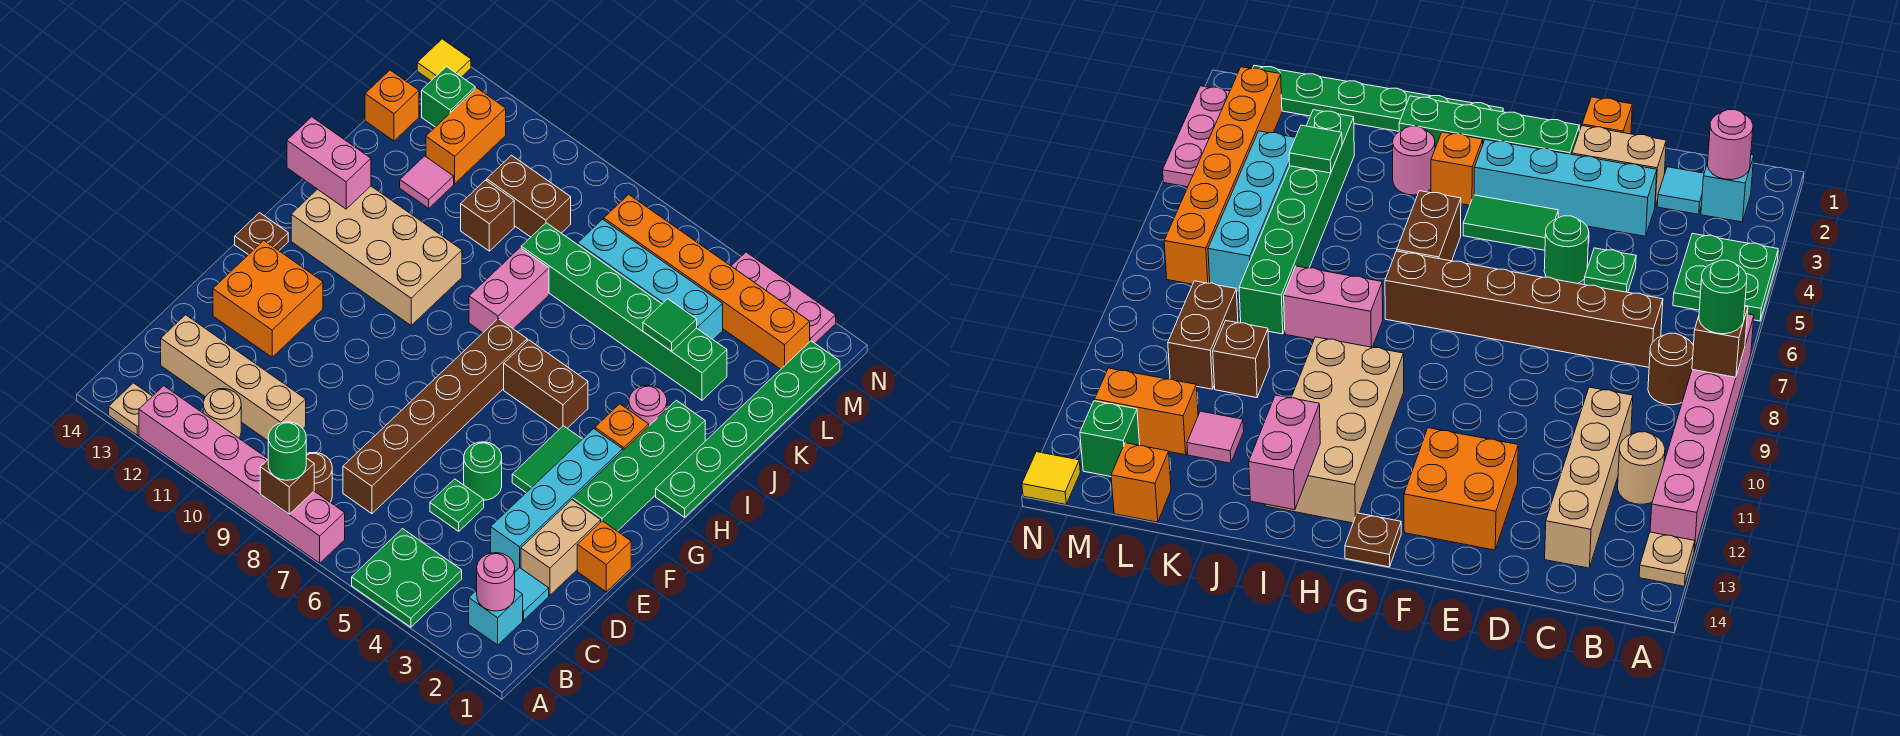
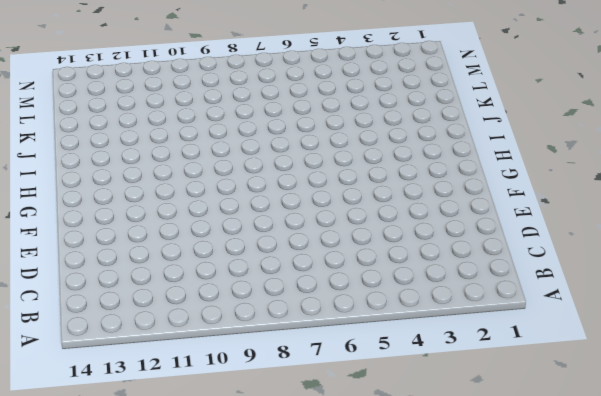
none -> green plate A4:B5 level 1
none -> pink brick A7:A12 level 1
none -> tan plate A13 level 1
none -> cyan brick B2 level 1

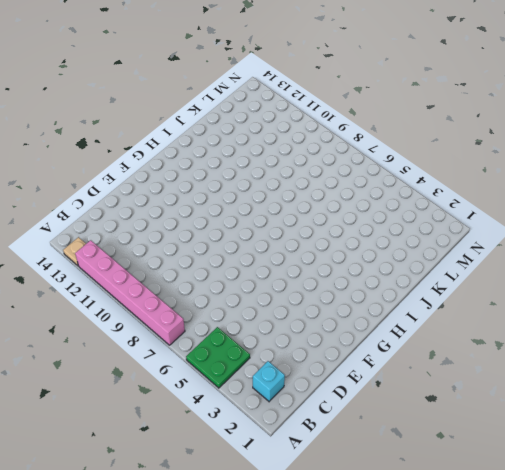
none -> brown round brick B8 level 1
none -> tan round brick B11 level 1
none -> cyan tile C2 level 1
none -> brown brick C7:H7 level 1

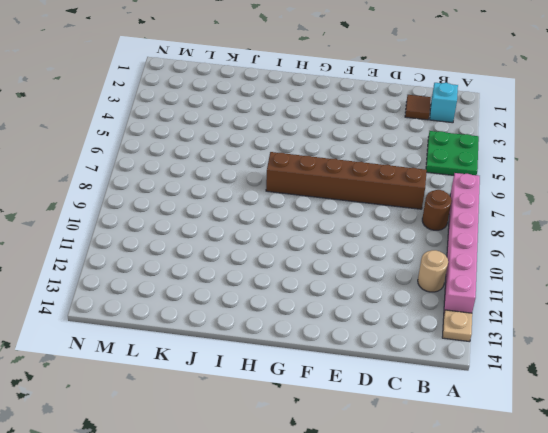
brown tile C2 level 1 -> cyan tile C2 level 1
none -> tan brick C10:C13 level 1
none -> tan brick D2:E2 level 1
none -> cyan brick D3:G3 level 1
none -> green plate D5 level 1

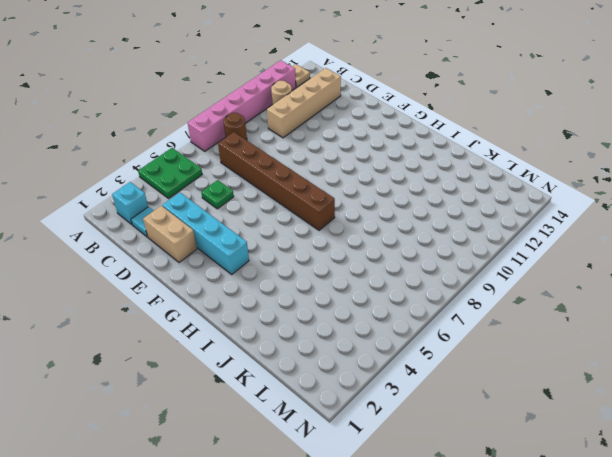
none -> orange brick E1 level 1
none -> green round brick E5 level 1
none -> orange brick E12:F13 level 1
none -> green brick F2:I2 level 1

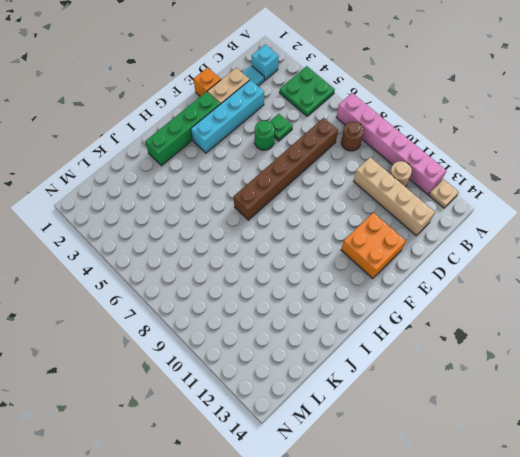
none -> green tile F4:G4 level 1
none -> brown plate G14 level 1
none -> green plate H1:M1 level 1
none -> orange brick H3 level 1

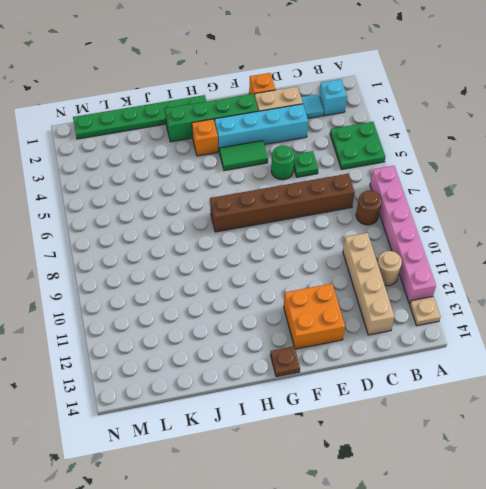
none -> brown brick H5:H6 level 1
none -> tan brick H10:I13 level 1
none -> pink round brick I3 level 1
none -> pink brick I8:J8 level 1

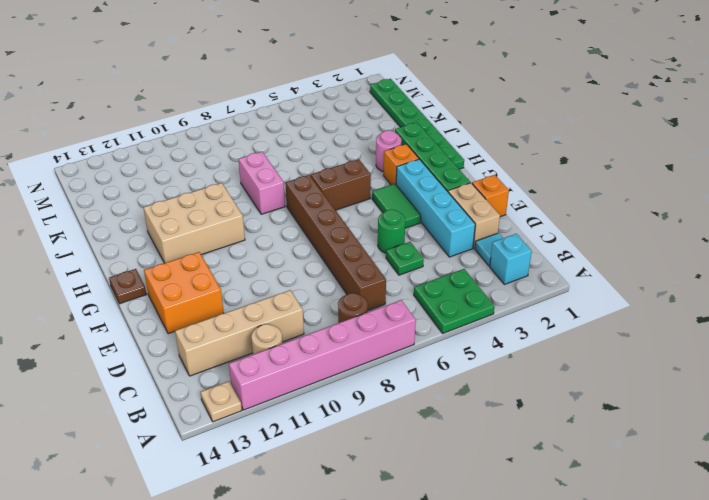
tan brick H10:I12 level 1 -> tan brick H10:I13 level 1
none -> green brick K3:K8 level 1
none -> brown brick K10 level 1
none -> pink tile K12 level 1
none -> cyan brick L4:L7 level 1

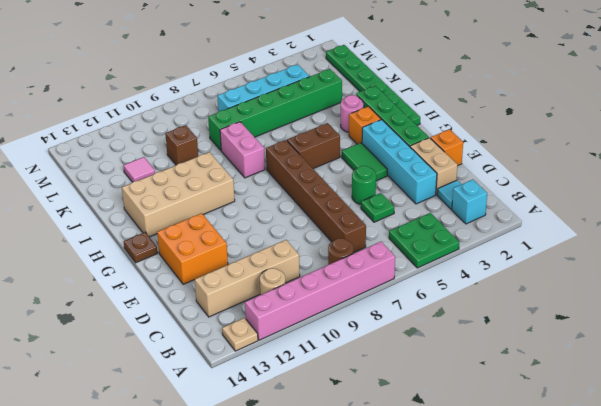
none -> brown brick L9:L10 level 1
none -> orange brick L12:M12 level 1
none -> orange brick L14 level 1
none -> orange brick M2:M7 level 1

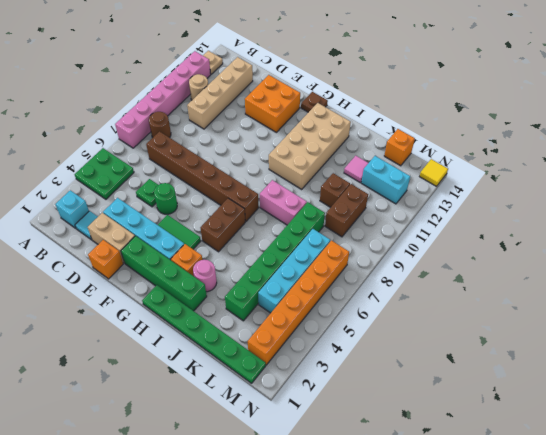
cyan brick L12:M12 level 1 -> orange brick L12:M12 level 1
none -> green brick M13 level 1
none -> pink plate N2:N4 level 1
none -> brown brick A8 level 2
none -> pink round brick B2 level 2

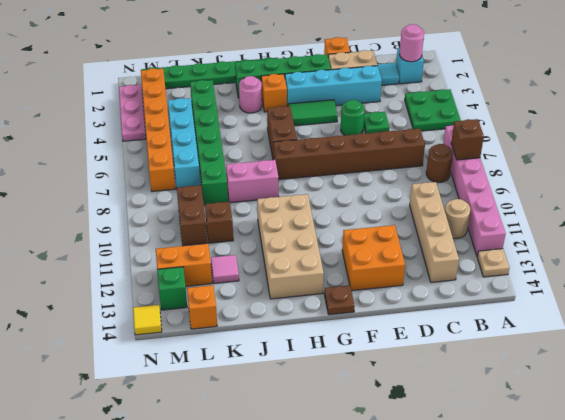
none -> pink brick I13:I14 level 2
none -> green tile K4 level 2
none -> green round brick A8 level 3

